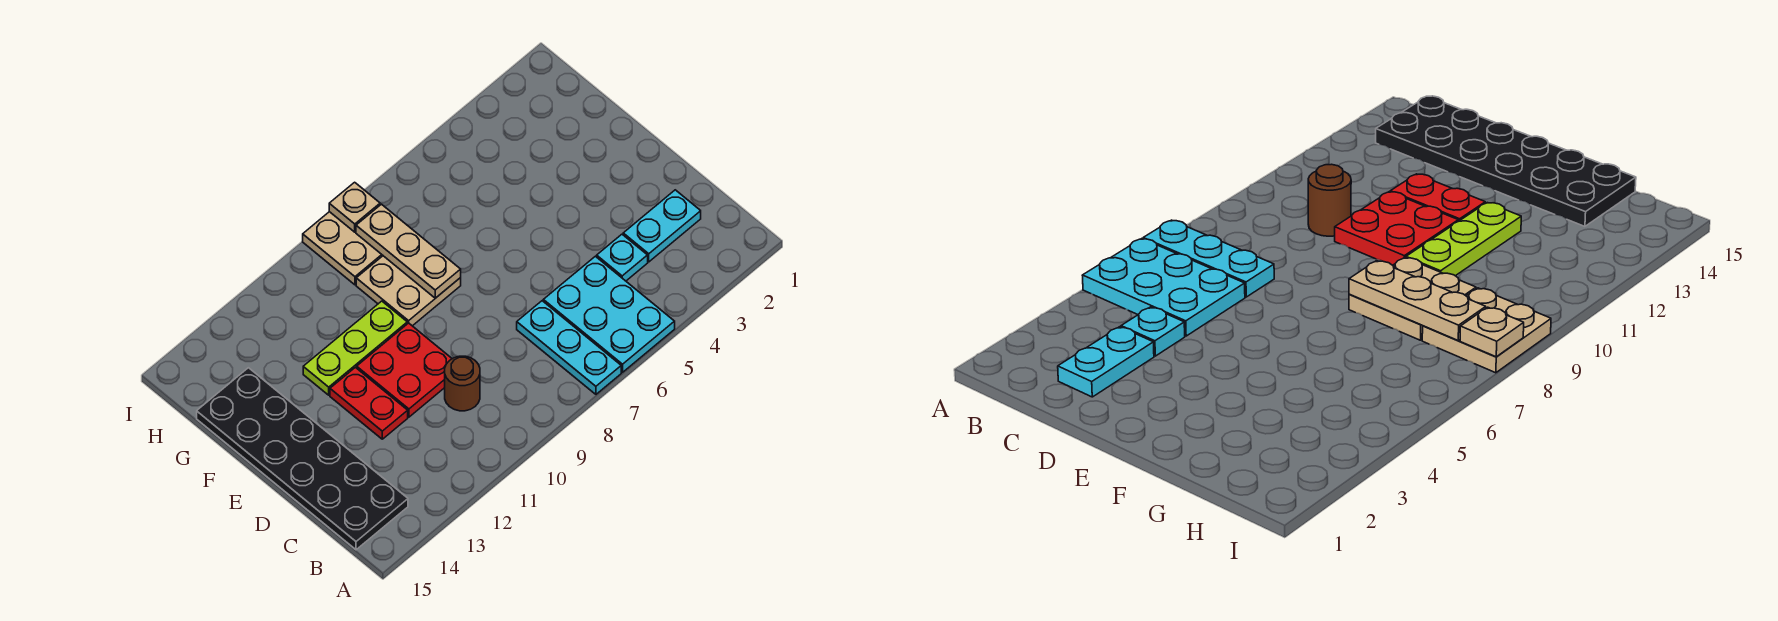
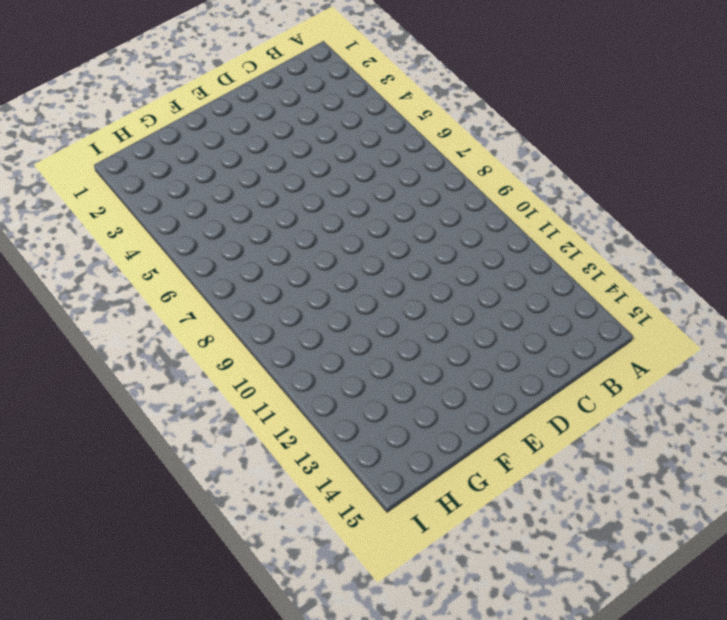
none -> cyan plate A5:C6 level 1
none -> cyan plate A7:C7 level 1
none -> black plate B14:G15 level 1

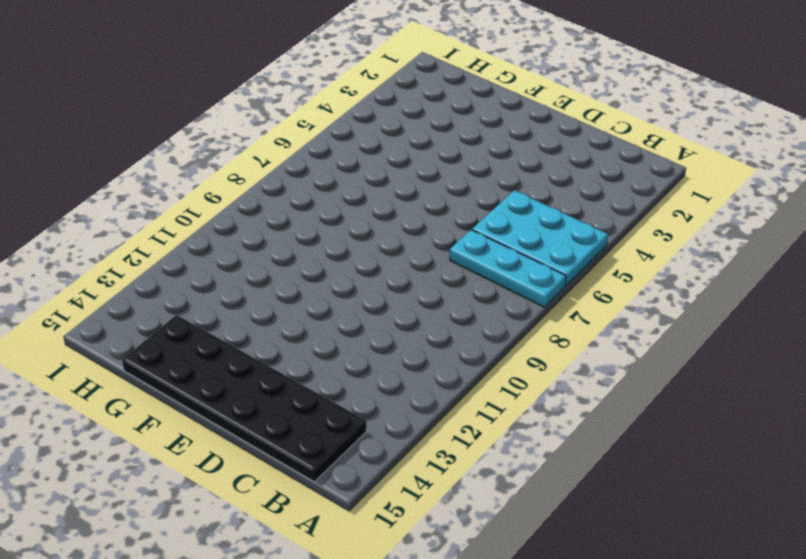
none -> cyan plate C2:C3 level 1
none -> cyan plate C4 level 1
none -> brown round brick C10 level 1

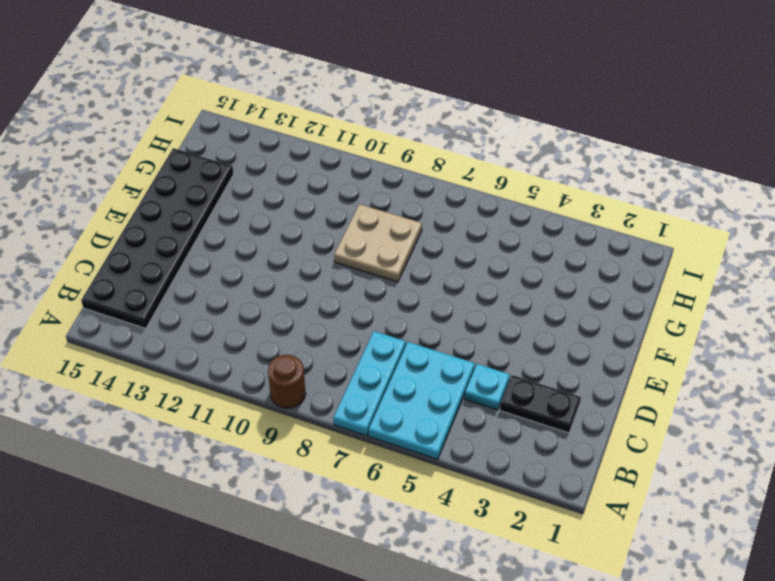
brown round brick A9 level 1 -> brown round brick C10 level 1
black plate C2:C3 level 1 -> cyan plate C2:C3 level 1
none -> red plate D10:E11 level 1
none -> red plate D12:E12 level 1
none -> lime plate F10:F12 level 1

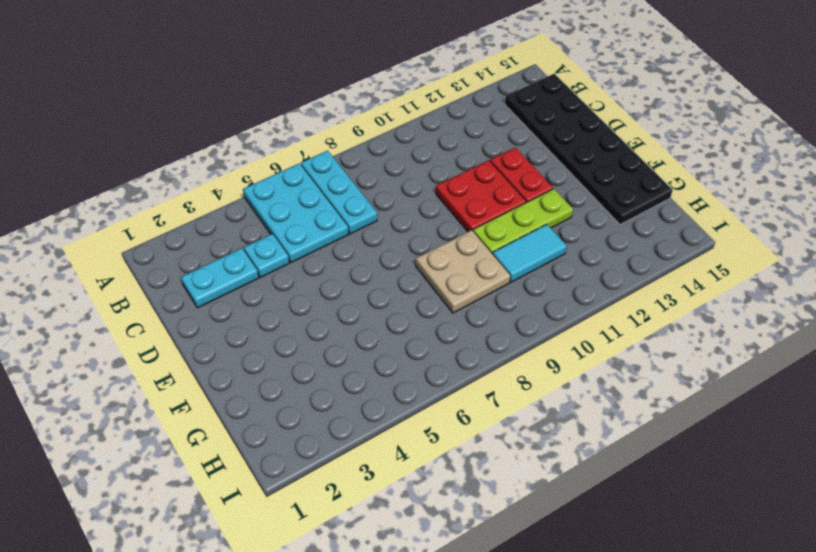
cyan tile G10:G11 level 1 -> none
none -> brown round brick C10 level 1
none -> tan plate H8:I9 level 1
none -> tan plate F8:H8 level 2

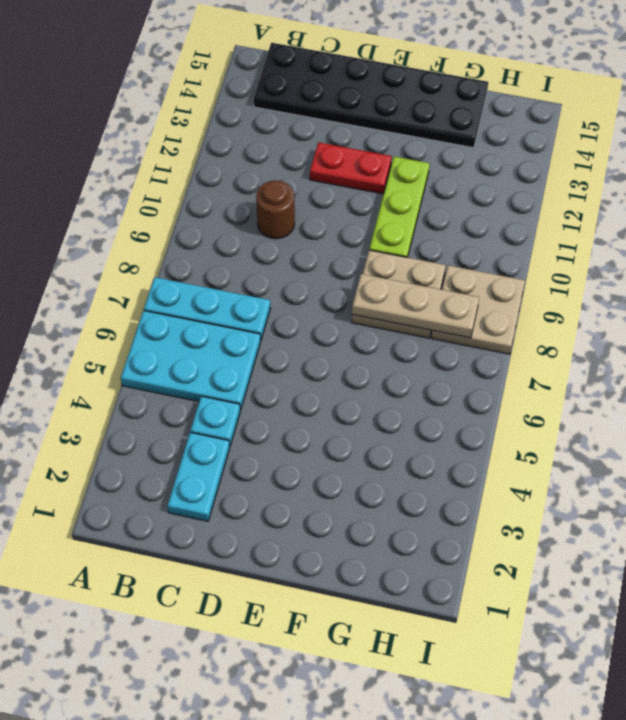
none -> red plate D10:E11 level 1
none -> tan plate I8 level 2

